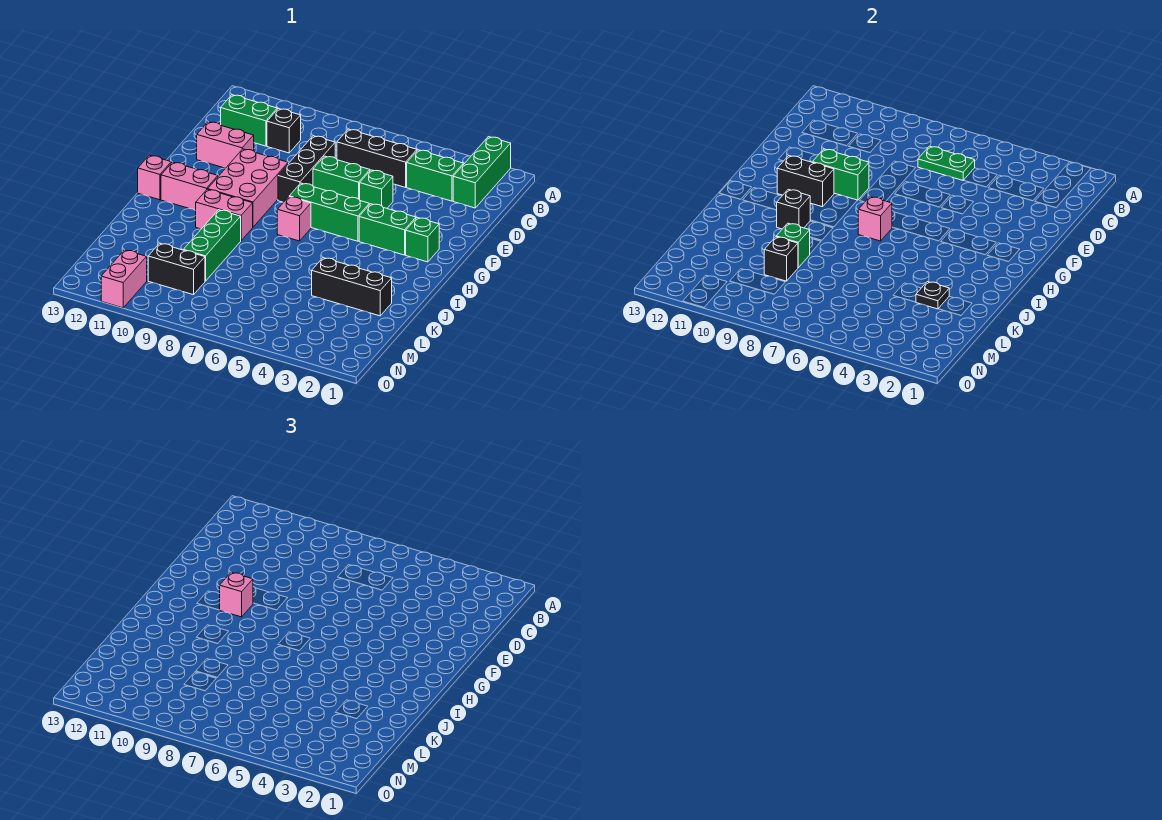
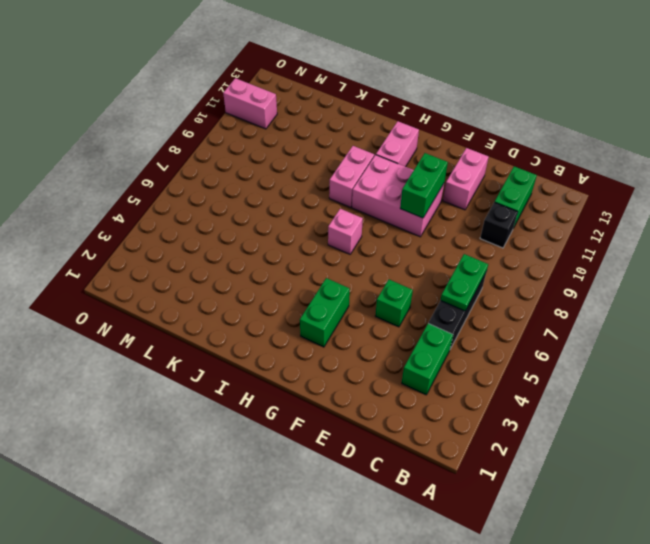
none -> green brick A2:C2 level 1
none -> black brick D8:F8 level 1
none -> green brick E6:E7 level 1
none -> green brick G2 level 1

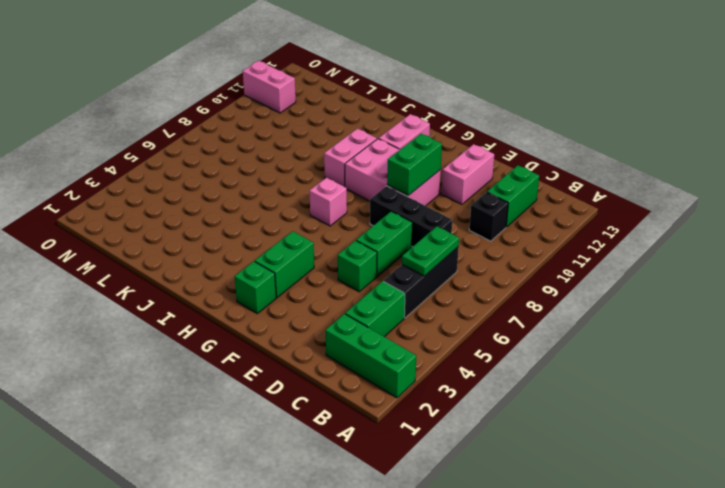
none -> green brick G5:G7 level 1
none -> pink brick H13 level 1
none -> green brick J9:L9 level 1
none -> black brick K2:K4 level 1

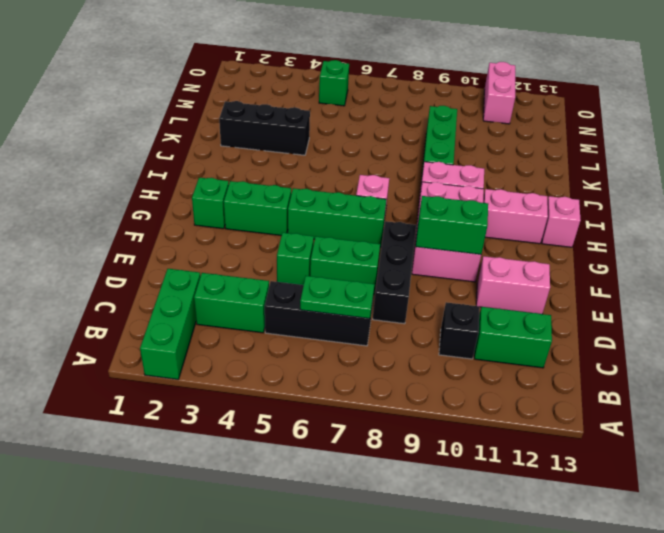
green brick N5 level 1 -> green brick K9 level 2
none -> black brick M9:M10 level 1
none -> black brick G10:G11 level 2
none -> pink brick H7 level 2
none -> black brick I10 level 2

